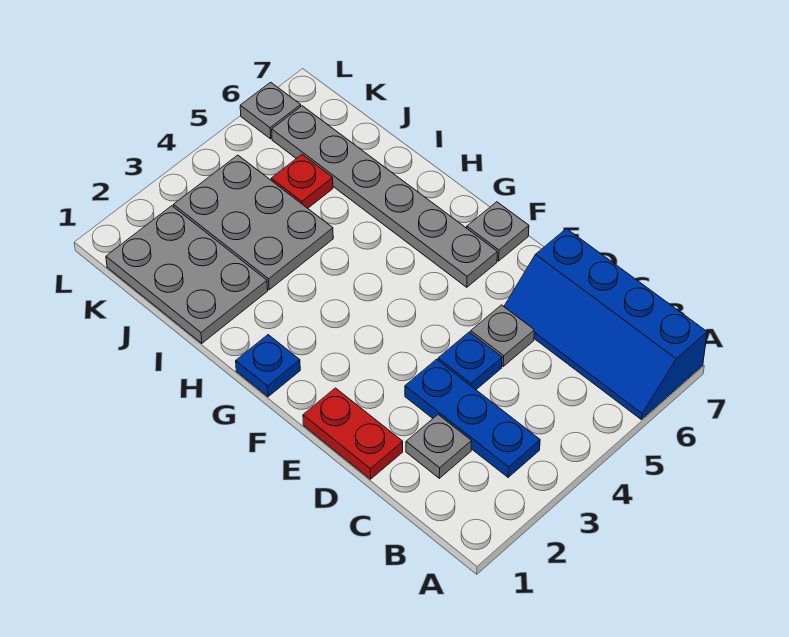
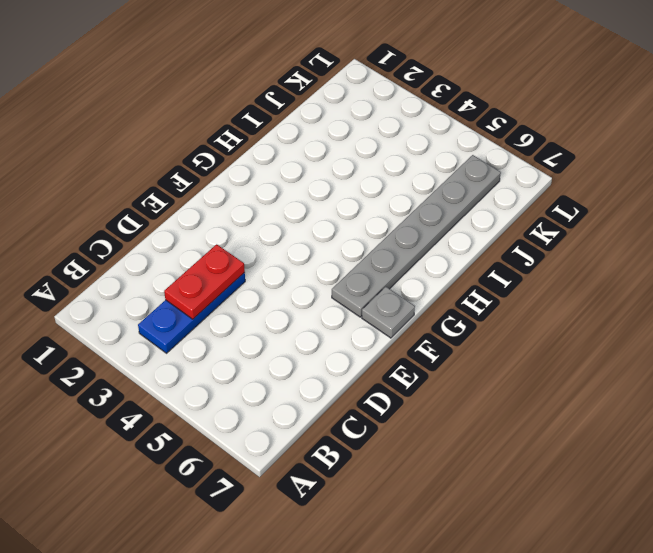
red plate C3:D3 level 2 -> red plate D1:E1 level 1
none -> blue slope A6:D7 level 1 top 7
none -> grey plate C2 level 1
none -> blue plate D4 level 1

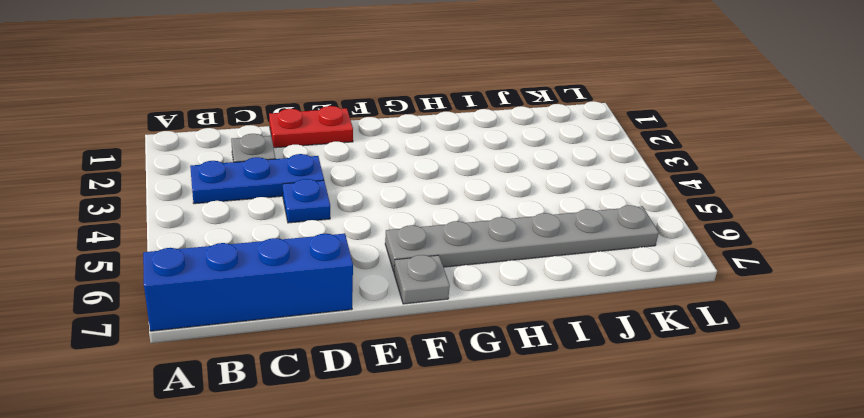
none -> grey plate D5 level 1
none -> blue plate G1 level 1
none -> grey plate I1:K2 level 1

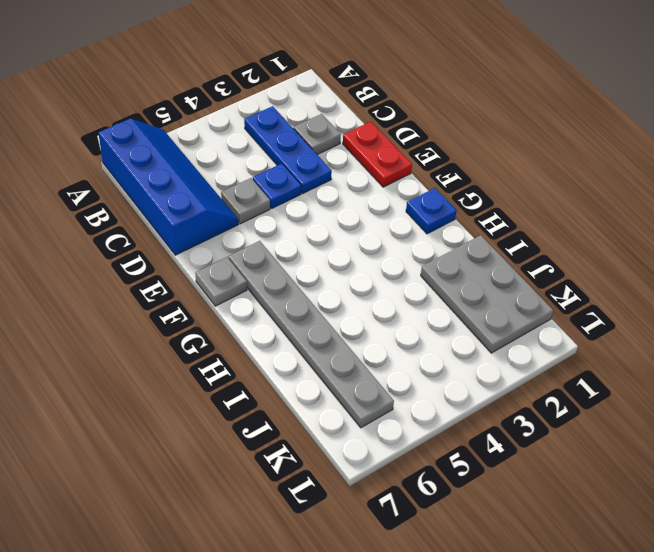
none -> grey plate I3:K4 level 1
none -> red plate J5 level 1
none -> grey plate L6 level 1

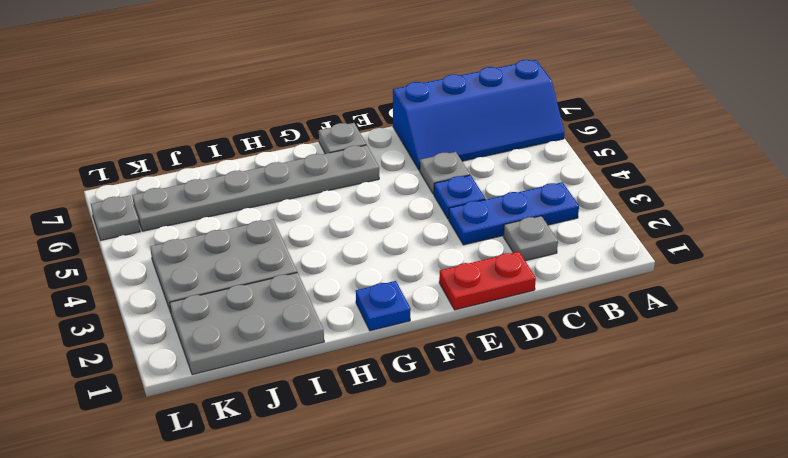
none -> red plate J5 level 1

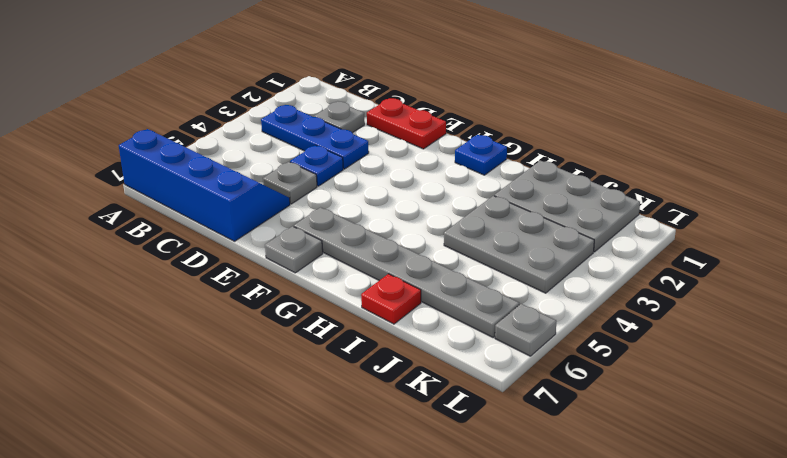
red plate I7 level 1 -> red plate J5 level 1

